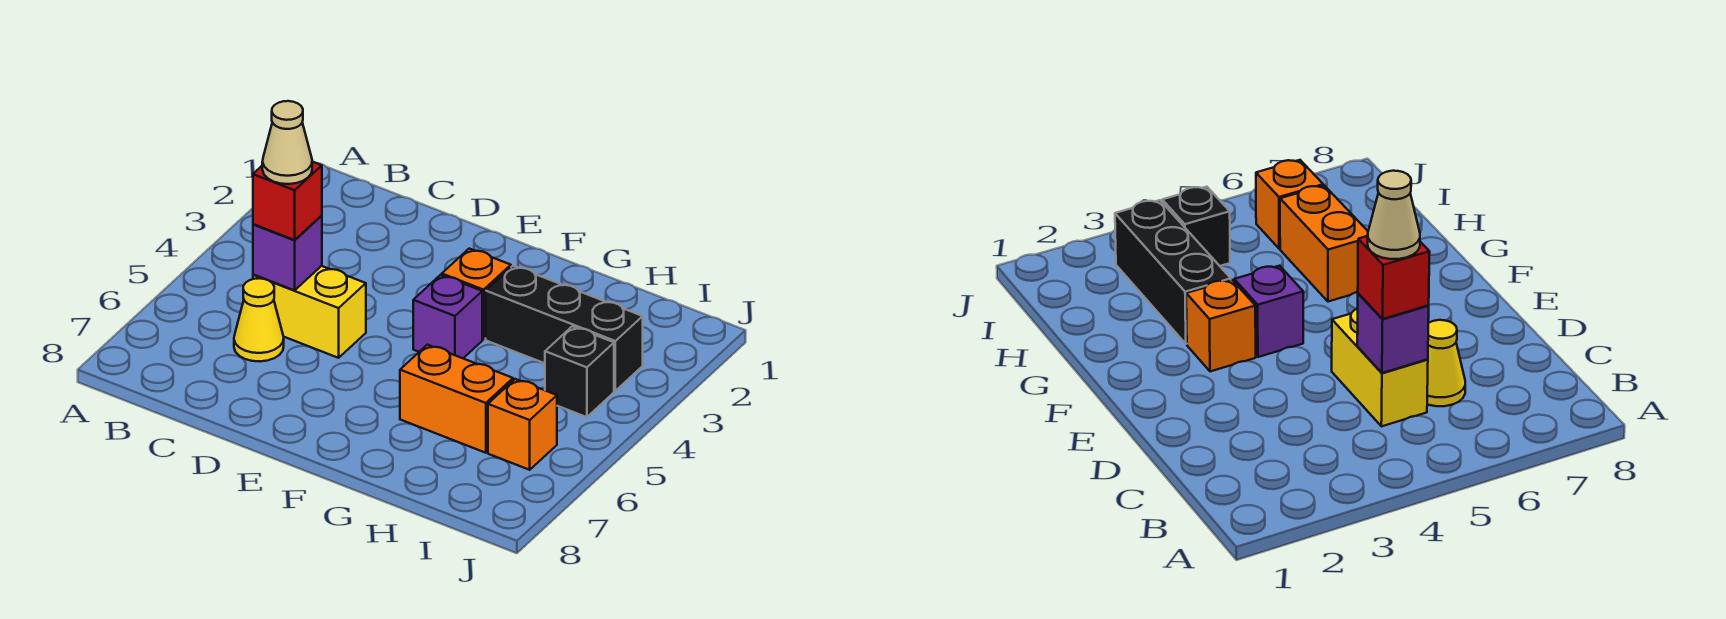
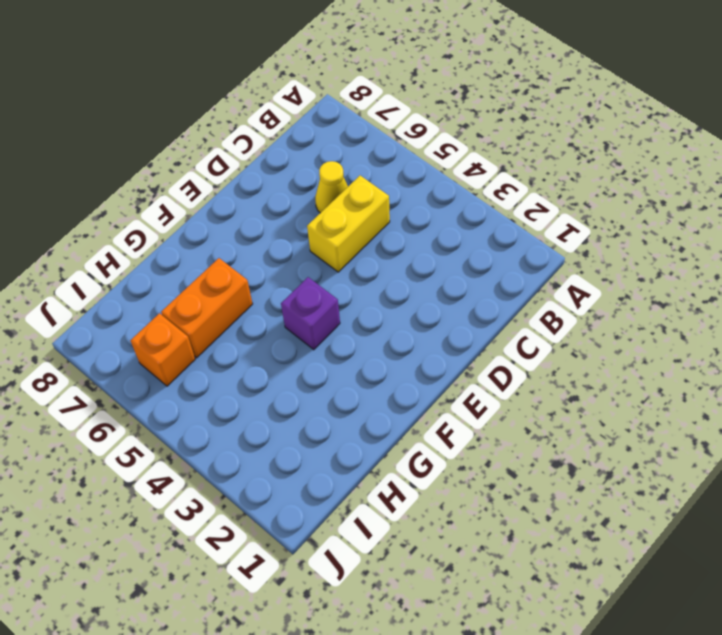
none -> orange brick F3 level 1
none -> black brick G3:I3 level 1

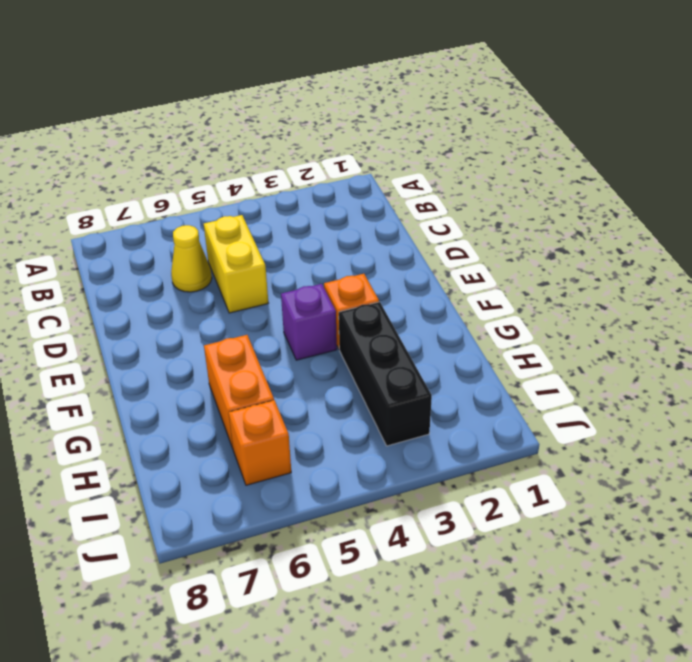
none -> black brick I4 level 1
none -> purple brick C5 level 2

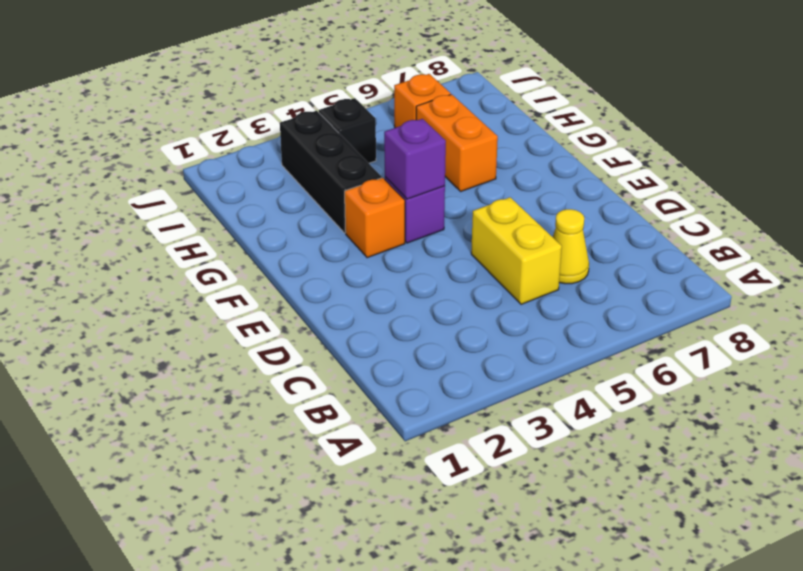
purple brick F4 level 2 -> purple brick C5 level 2
none -> red brick C5 level 3
none -> tan cone C5 level 4

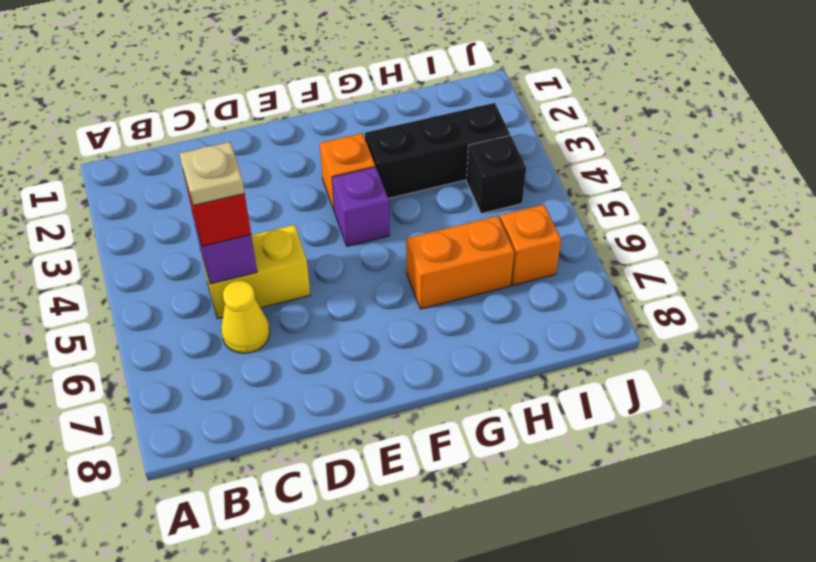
tan plate C5 level 4 -> tan cone C5 level 4

